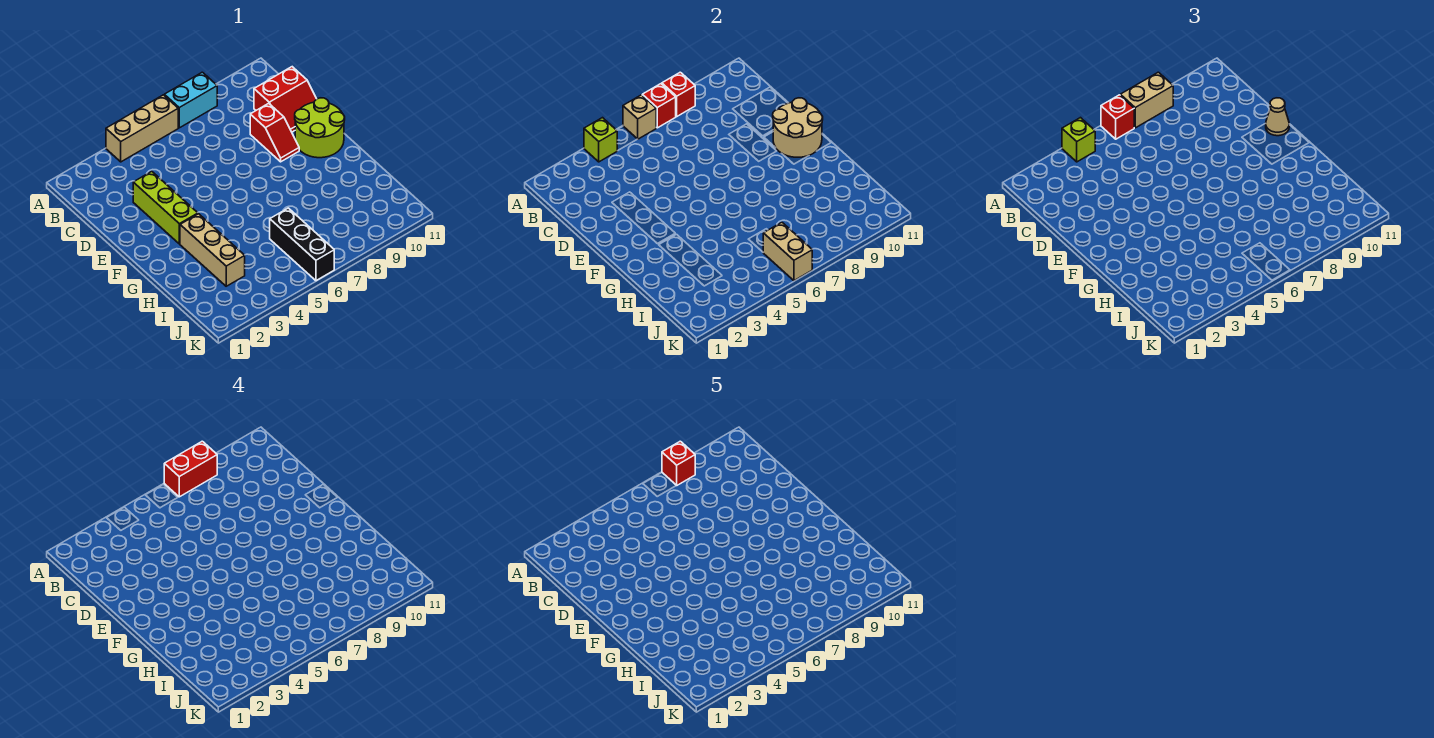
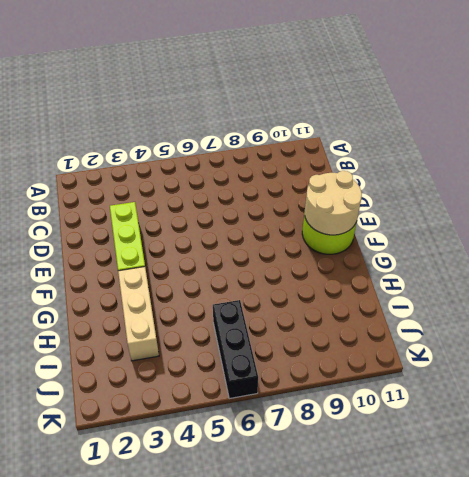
none -> tan brick A4:A6 level 1
none -> cyan brick A7:A8 level 1
none -> red slope C10:D11 level 1 top C

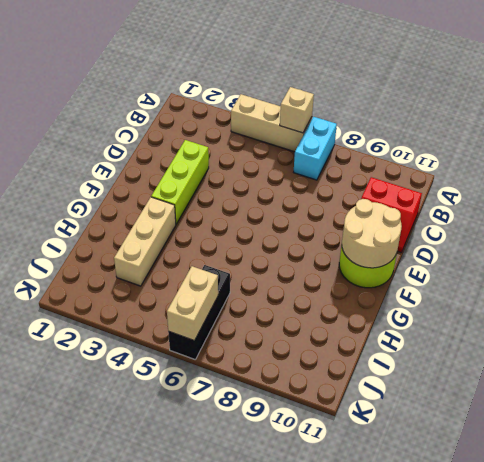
cyan brick A7:B7 level 1 -> cyan brick A7:A8 level 1
none -> red slope D9:E9 level 1 top D
none -> lime brick A4 level 2
none -> red brick A7 level 2

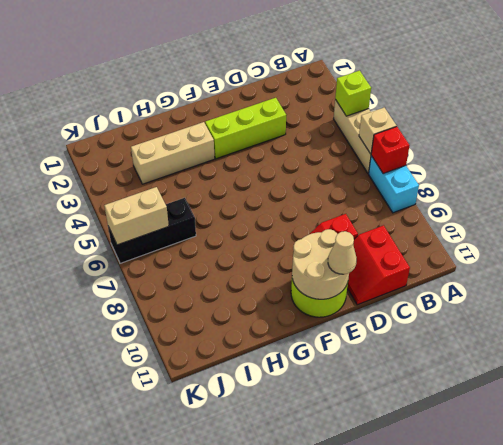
none -> red brick A8 level 2
none -> lime brick A4 level 3
none -> red brick A6 level 3

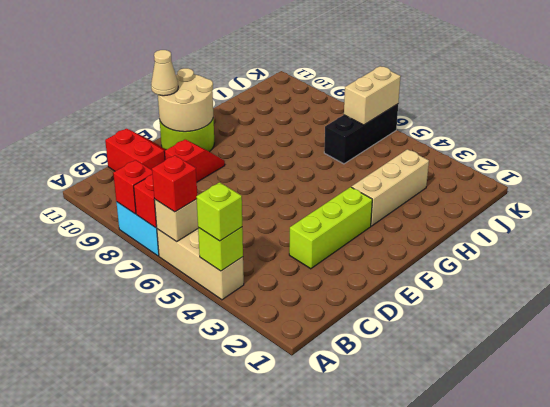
none -> tan brick A7:A8 level 3
none -> red brick A7:A8 level 4
none -> red brick A8 level 5

